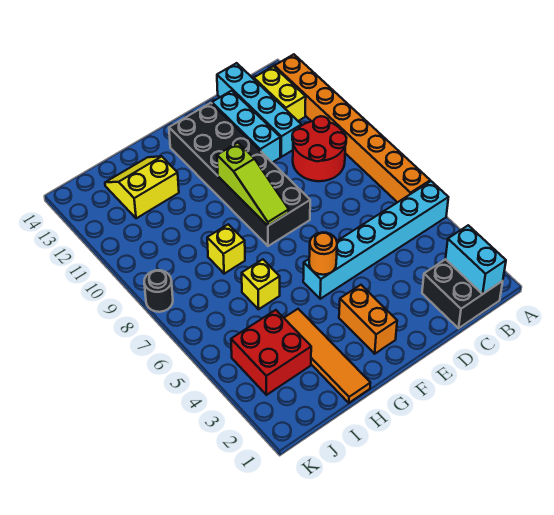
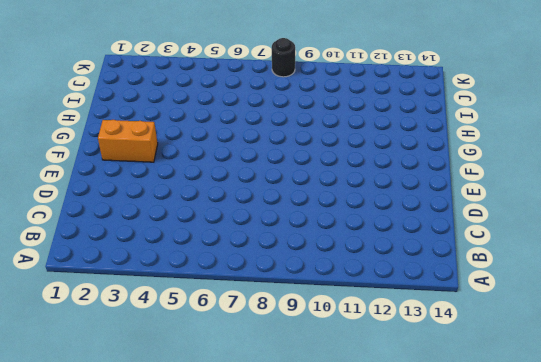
none -> cyan brick A5:F5 level 1
none -> orange brick A6:A13 level 1
none -> black brick B1:C2 level 1

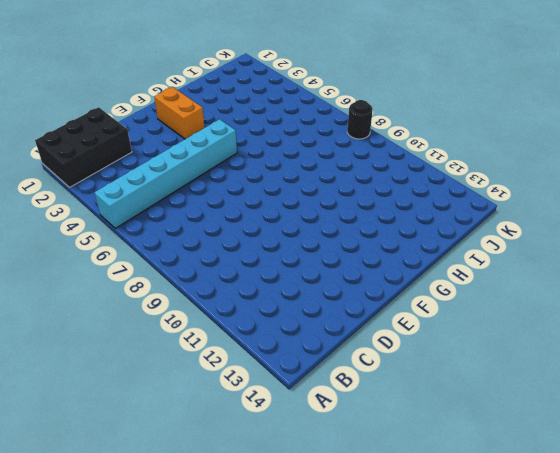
black brick A1:C2 level 1 -> black brick B1:C2 level 1
none -> orange brick A6:A13 level 1
none -> red round brick B9:C10 level 1
none -> yellow brick B12:B13 level 1

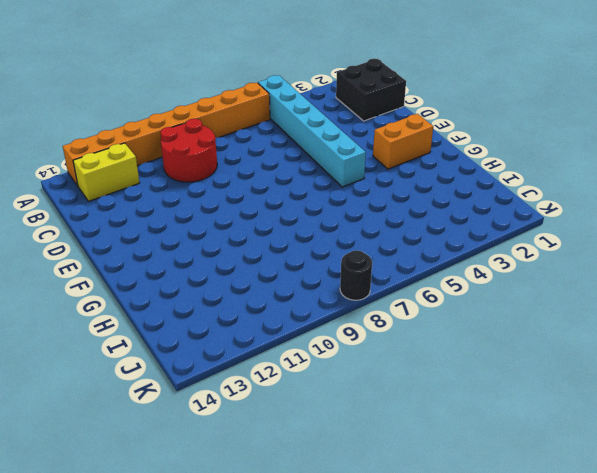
none -> cyan brick C11:C14 level 1
none -> cyan brick D11:D13 level 1
none -> black brick E8:F13 level 1

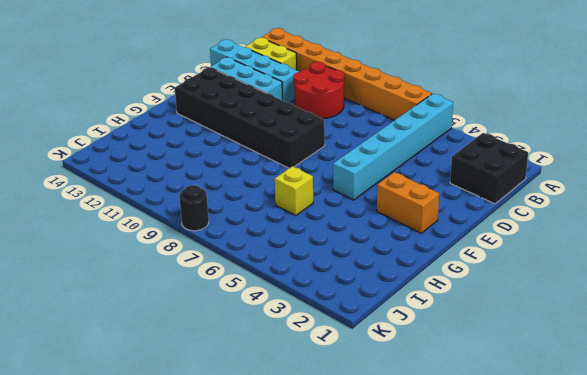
none -> orange tile H1:H4 level 1
none -> yellow brick H8 level 1
none -> yellow slope H12:I13 level 1 top 12

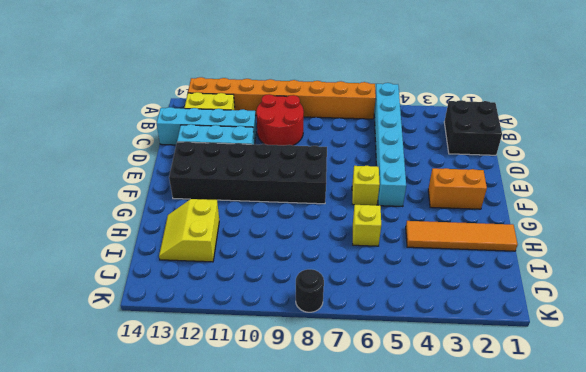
yellow brick F6 level 1 -> yellow brick H8 level 1
none -> red brick I3:J4 level 1
none -> cyan brick B1:B2 level 2
none -> orange round brick F5 level 2

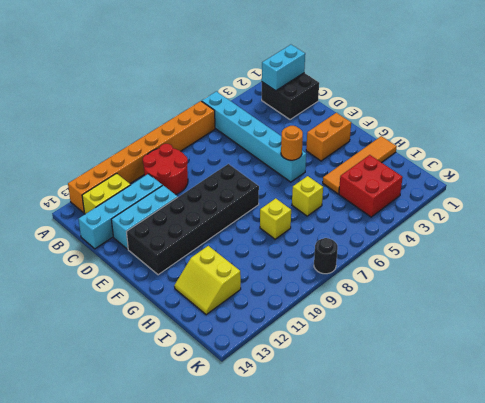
none -> lime slope F8:F10 level 2 top 10

